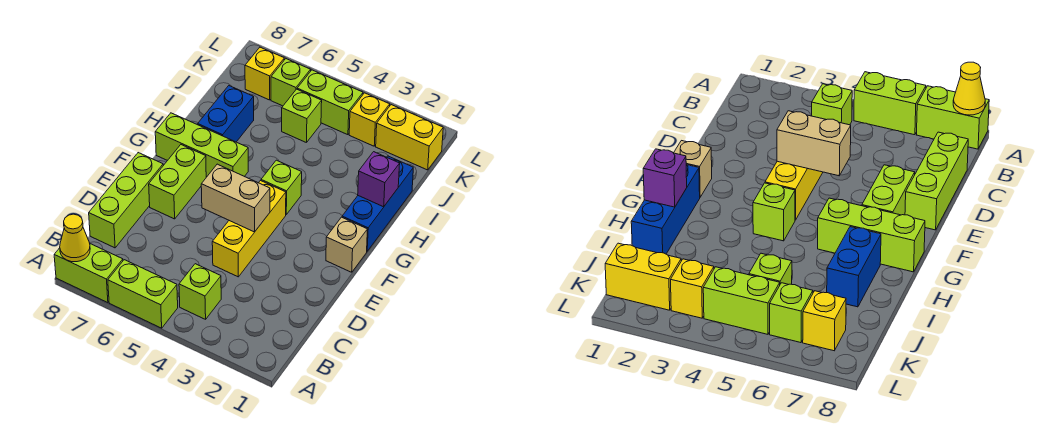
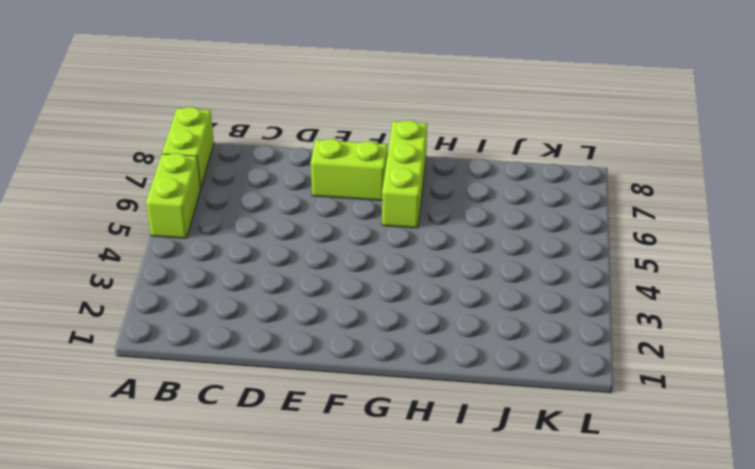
none -> lime brick B4 level 1
none -> lime brick C8:E8 level 1
none -> yellow brick D4:F4 level 1

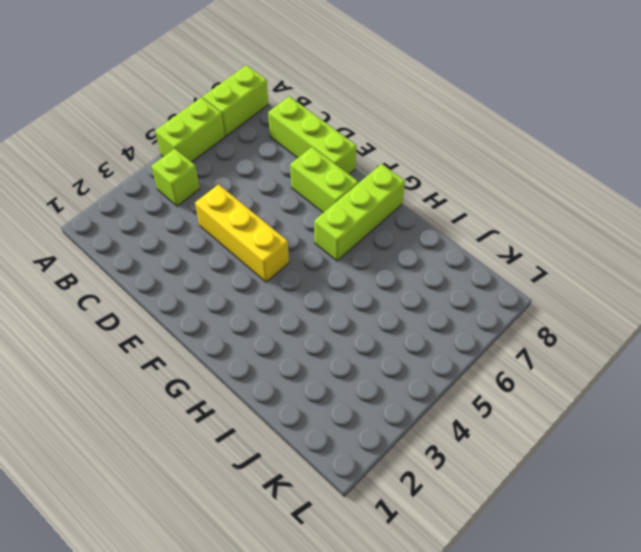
none -> tan brick F1 level 1
none -> blue brick G1:I1 level 1
none -> lime brick G4 level 1

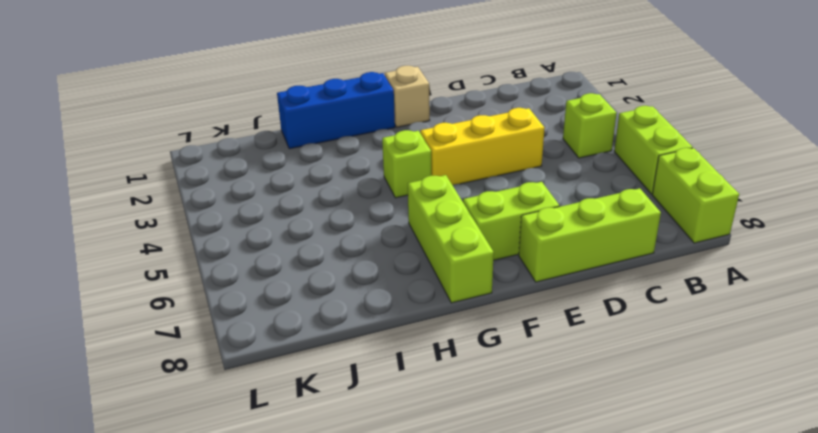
none -> blue brick H7:I7 level 1
none -> lime brick J5 level 1
none -> yellow brick K1:K2 level 1

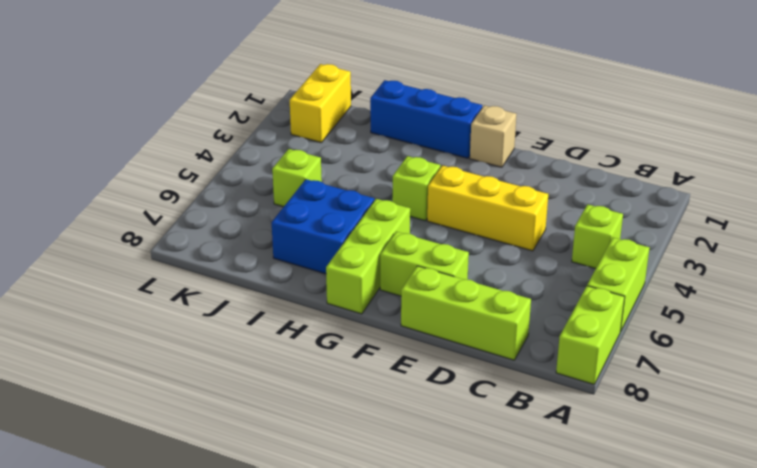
blue brick H6:I7 level 1 -> blue brick H7:I7 level 1
none -> yellow brick K3 level 1
none -> lime brick K4:K5 level 1
none -> lime brick K6 level 1

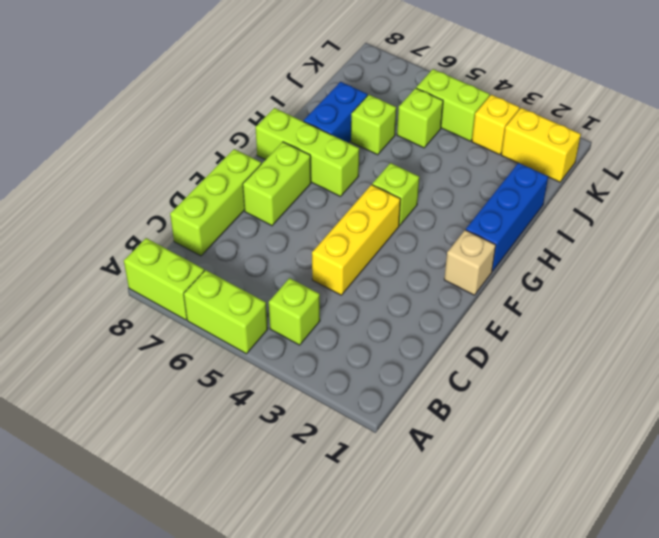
lime brick I6 level 1 -> lime brick K6 level 1
none -> yellow brick K7 level 1
none -> yellow cone A8 level 2
none -> tan brick E4:E5 level 2

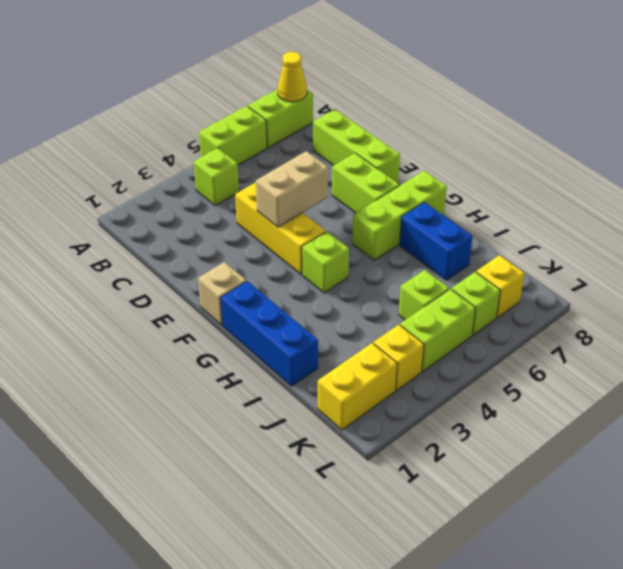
none -> purple brick H1 level 2

